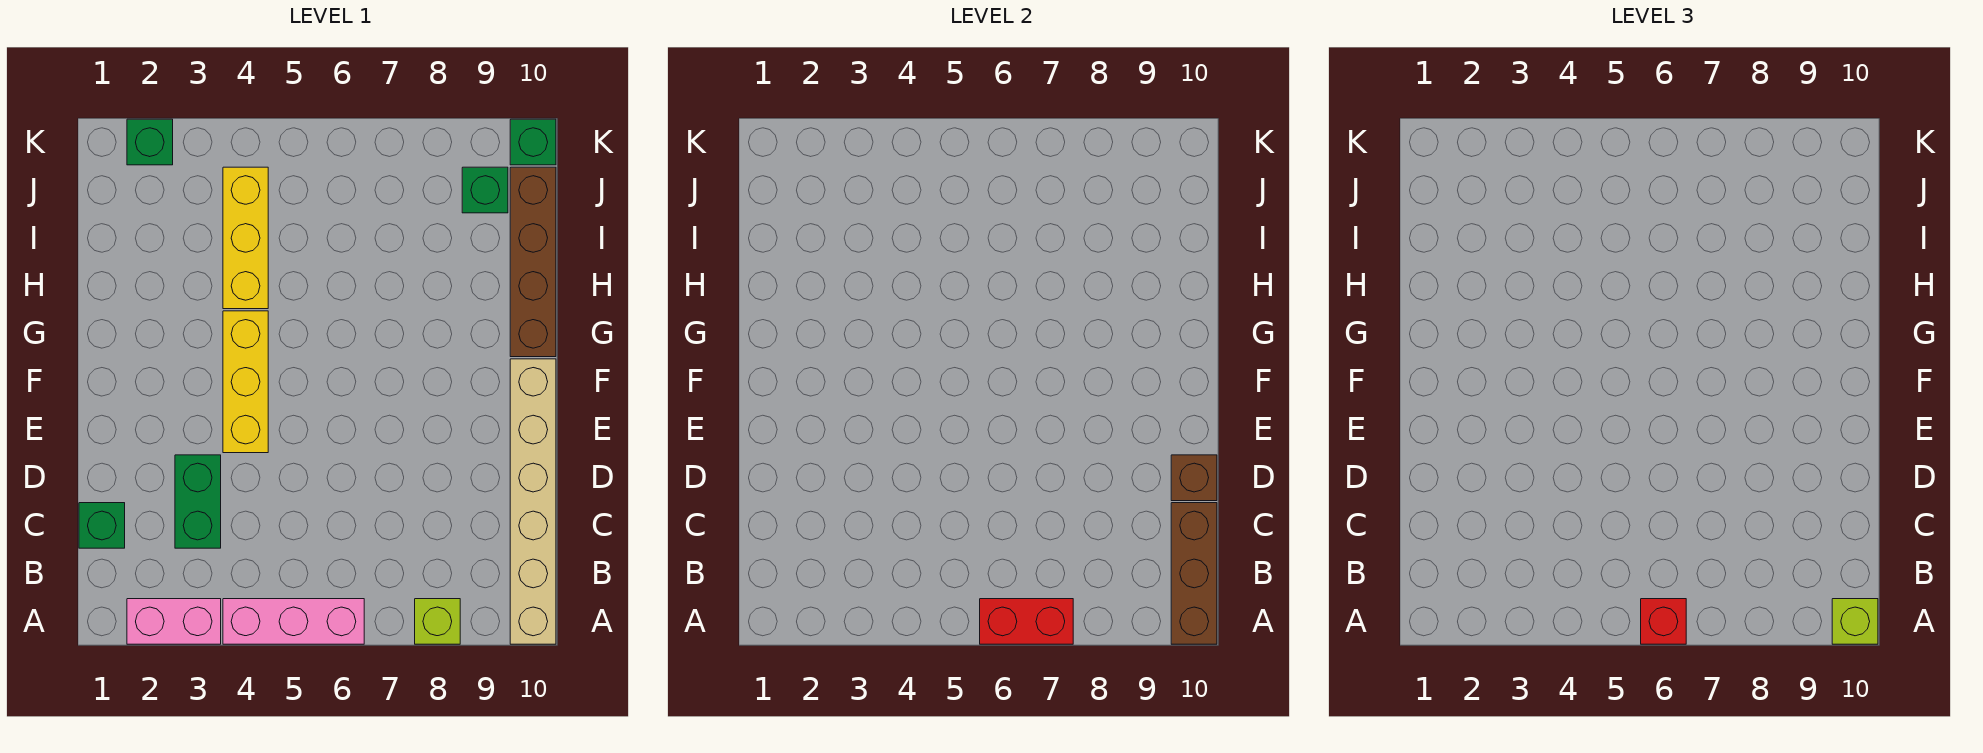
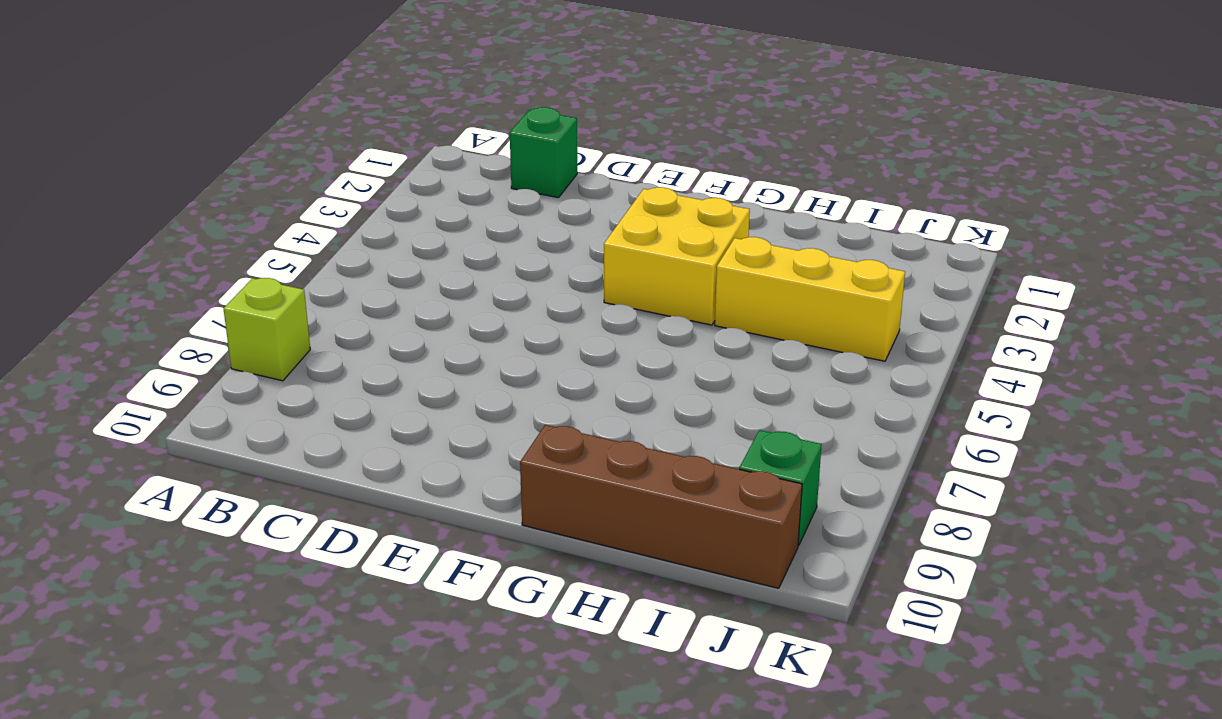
yellow brick F3:G4 level 1 -> yellow brick E4:G4 level 1
none -> pink brick A2:A3 level 1
none -> pink brick A4:A6 level 1
none -> tan brick A10:F10 level 1

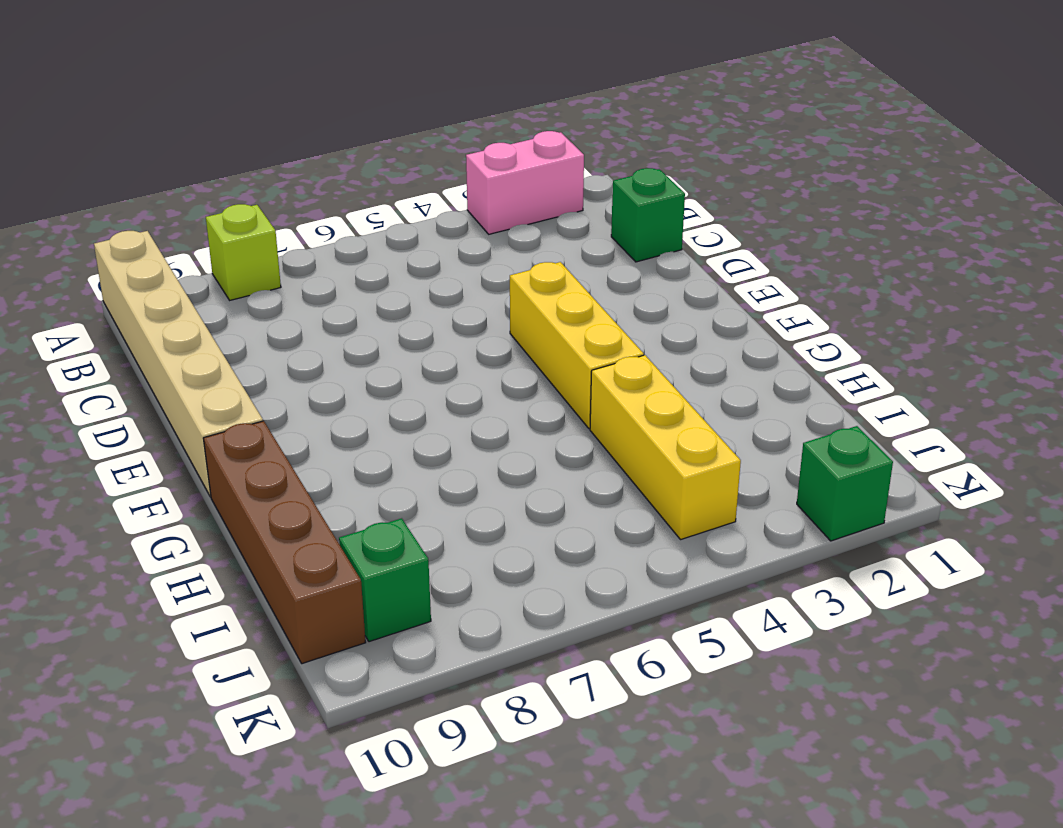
none -> pink brick A4:A6 level 1
none -> green brick C3:D3 level 1
none -> green brick K10 level 1

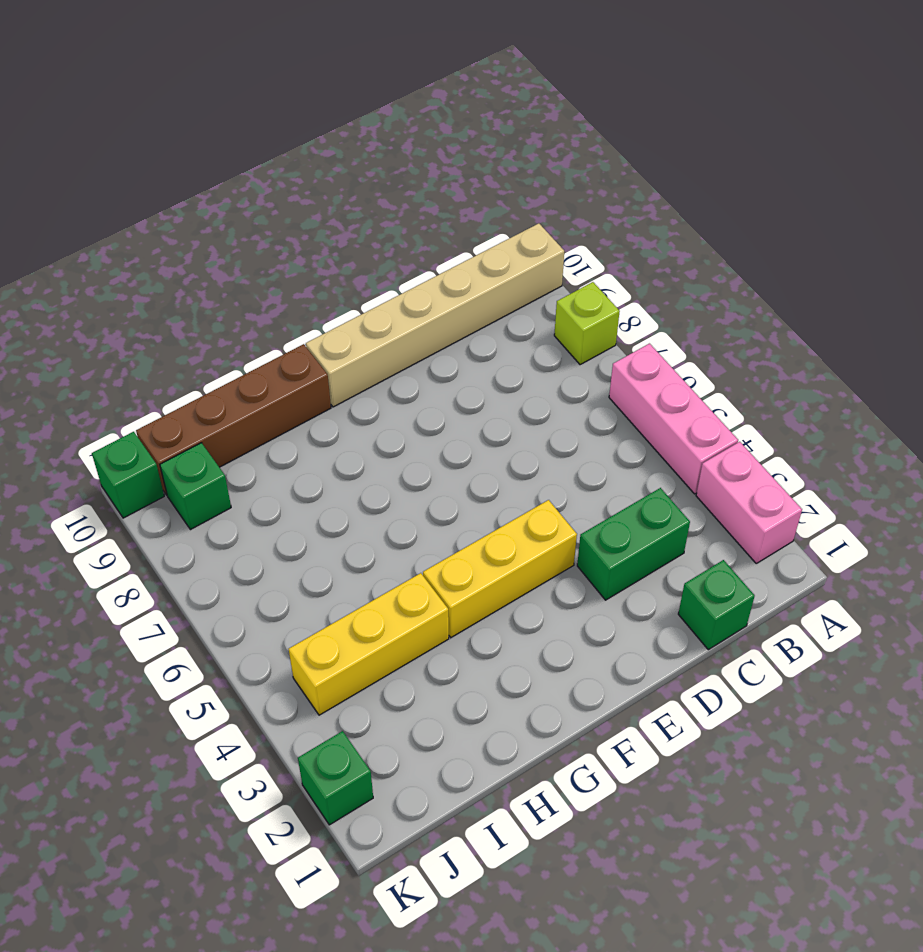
none -> red brick A6:A7 level 2
none -> brown brick A10:C10 level 2
none -> brown brick D10 level 2

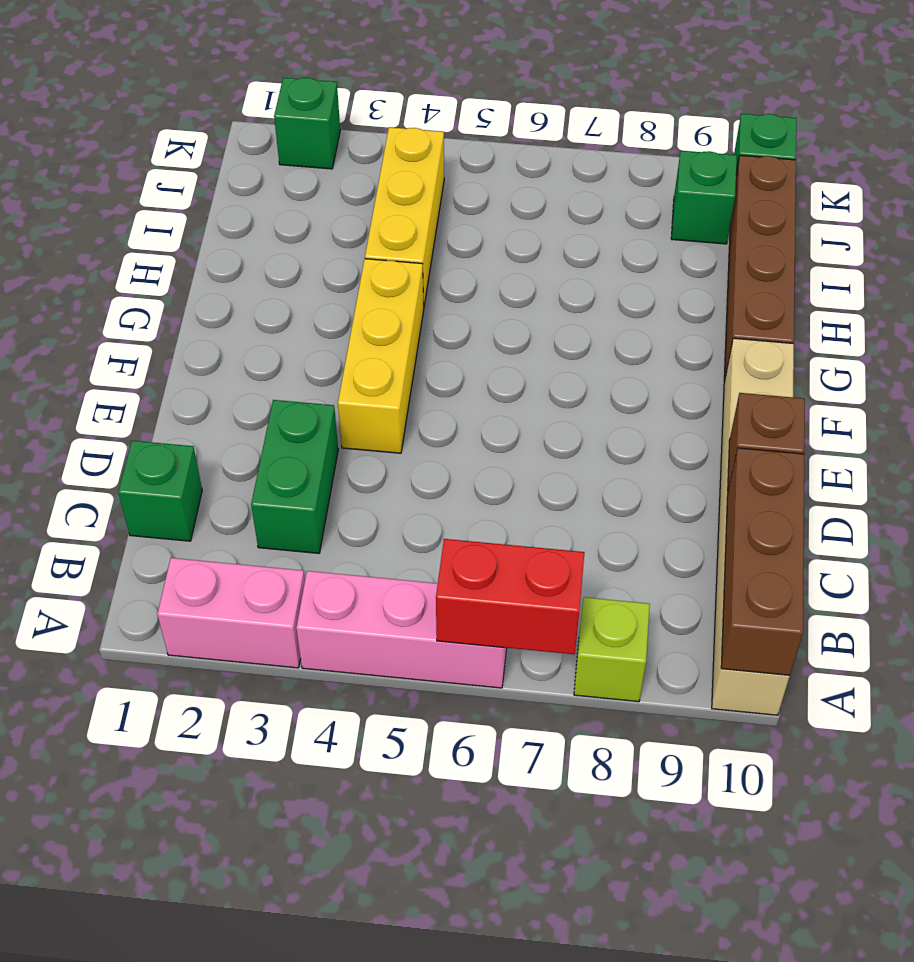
none -> red brick A6 level 3
none -> lime brick A10 level 3

